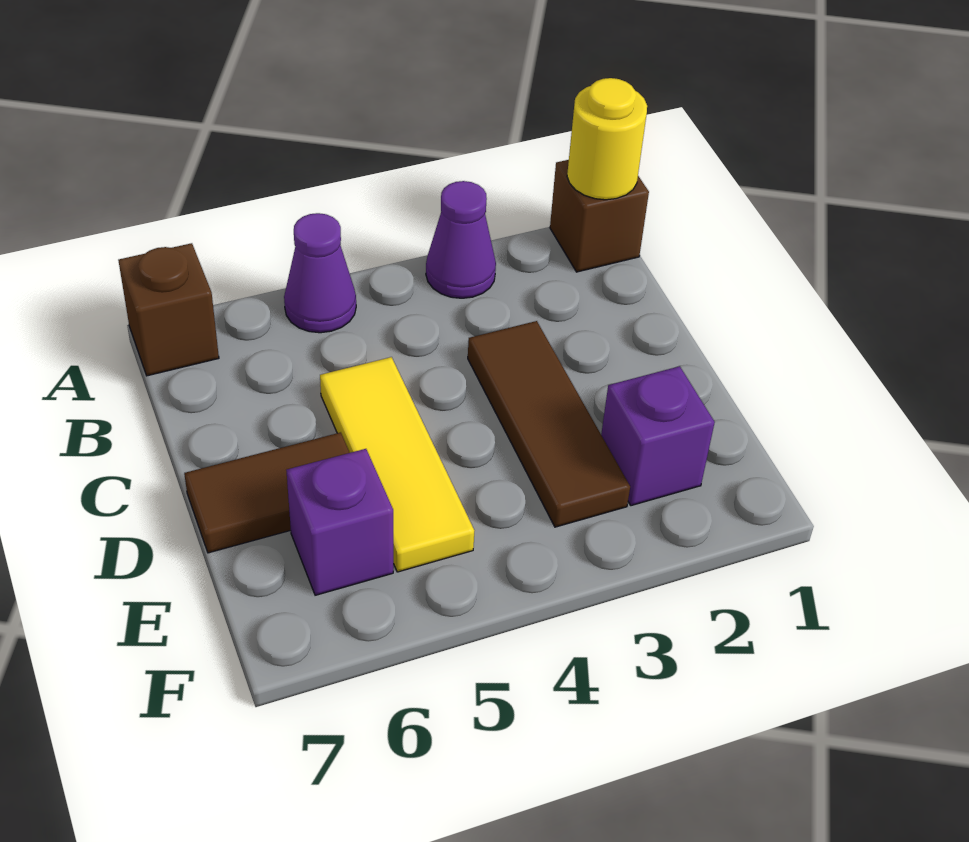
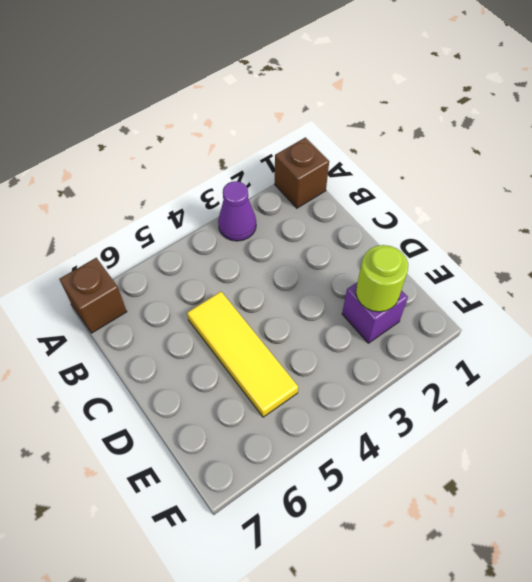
lime round brick E2 level 2 -> none
none -> purple cone A5 level 1
none -> brown tile C3:E3 level 1

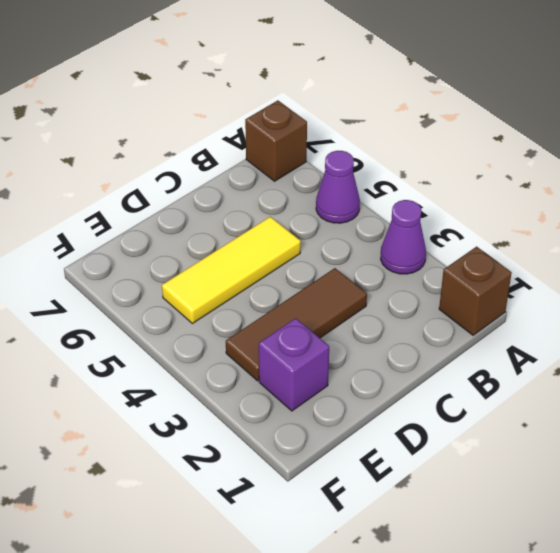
none -> brown tile D6:D7 level 1
none -> purple brick E6 level 1

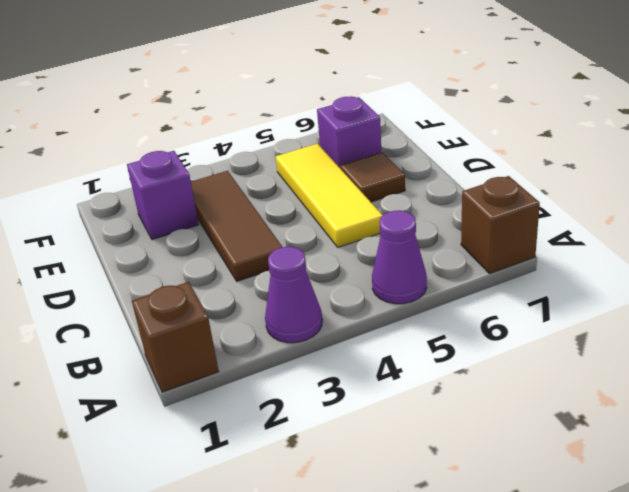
brown tile D6 level 1 -> brown tile D6:D7 level 1
none -> yellow round brick A1 level 2

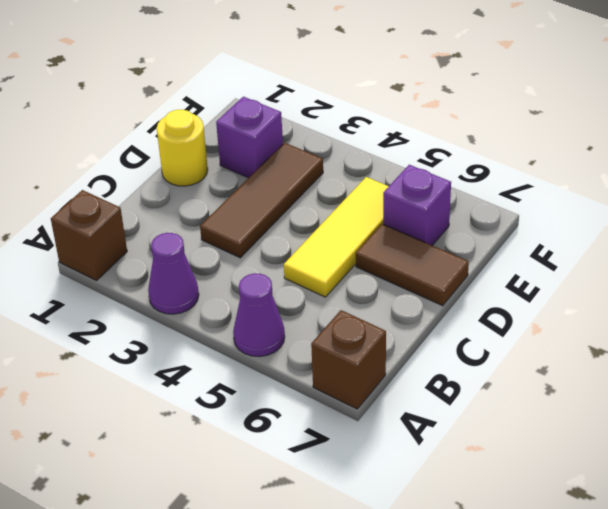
yellow round brick D1 level 1 -> yellow round brick A1 level 2

